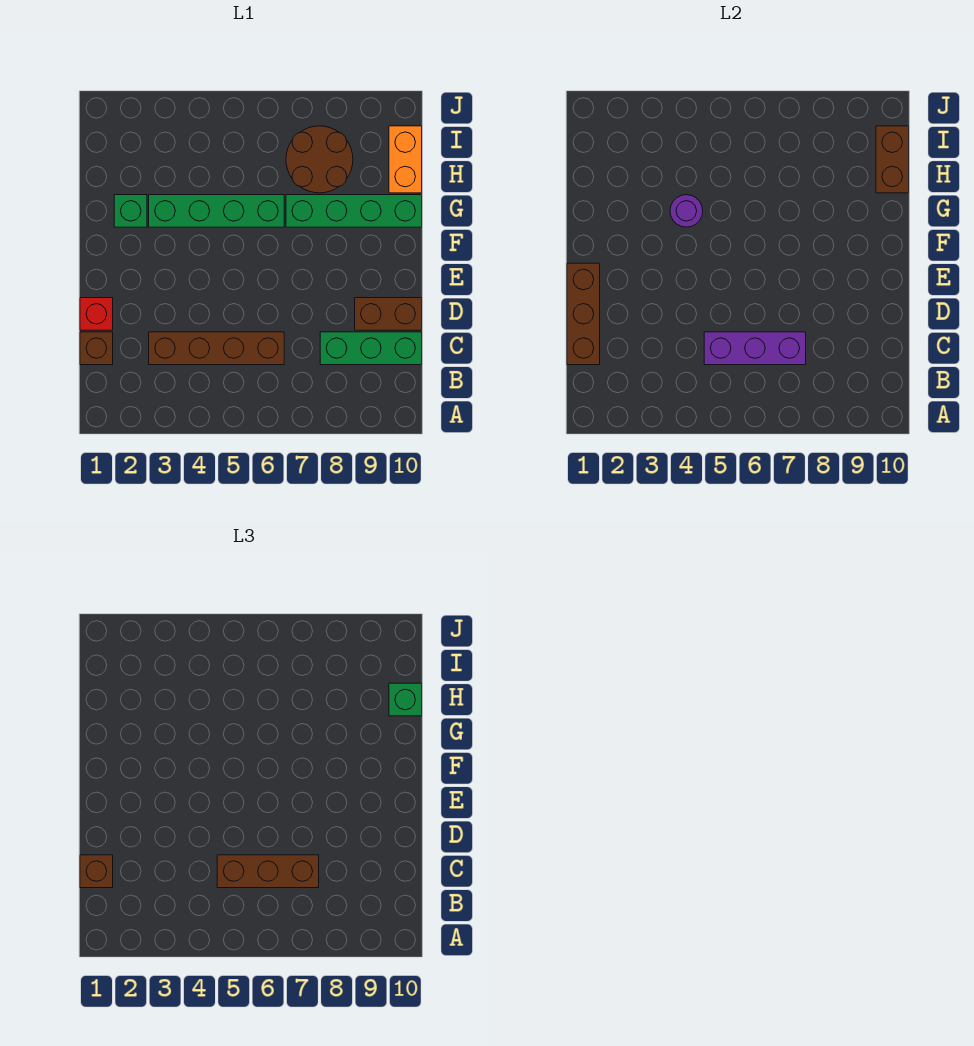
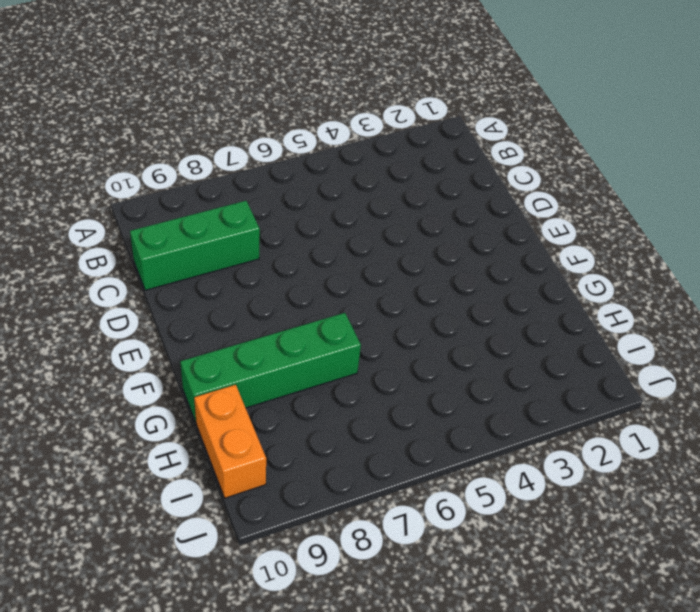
none -> brown brick C1 level 1
none -> brown brick C3:C6 level 1
none -> red brick D1 level 1

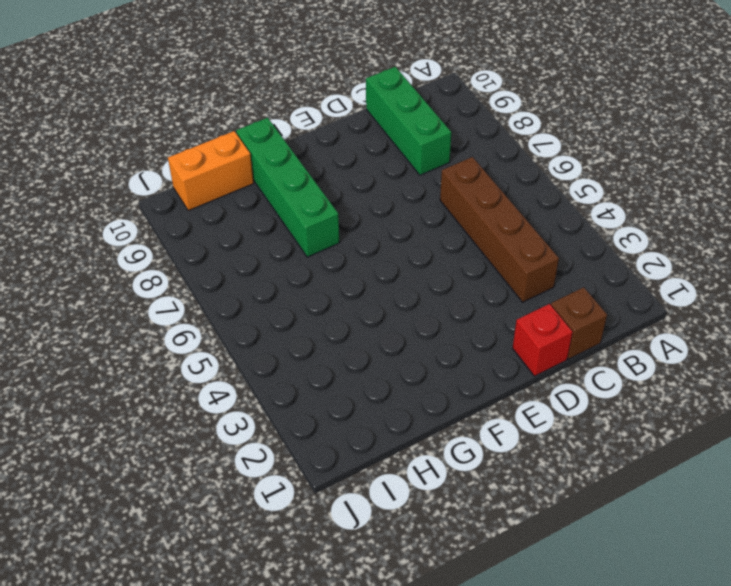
none -> brown brick D9:D10 level 1
none -> green brick G2 level 1
none -> green brick G3:G6 level 1

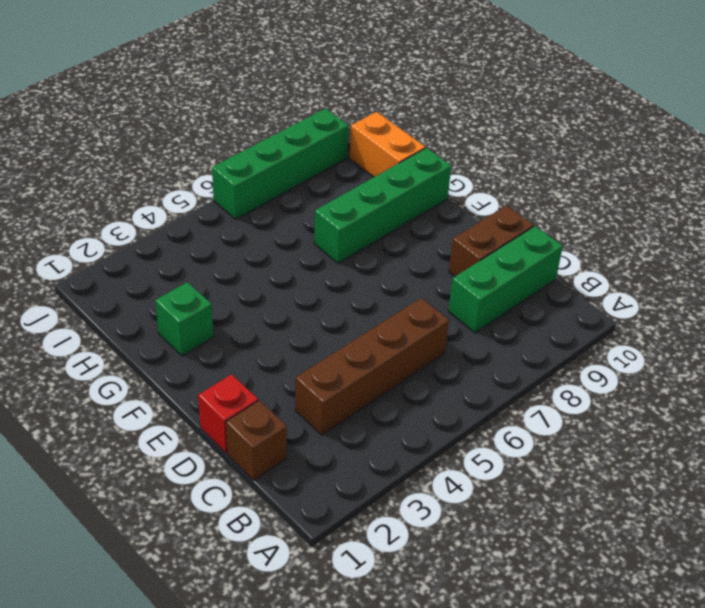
green brick J6:J9 level 1 -> green brick G3:G6 level 1
none -> brown round brick H7:I8 level 1
none -> brown brick C1:E1 level 2
none -> purple brick C5:C7 level 2

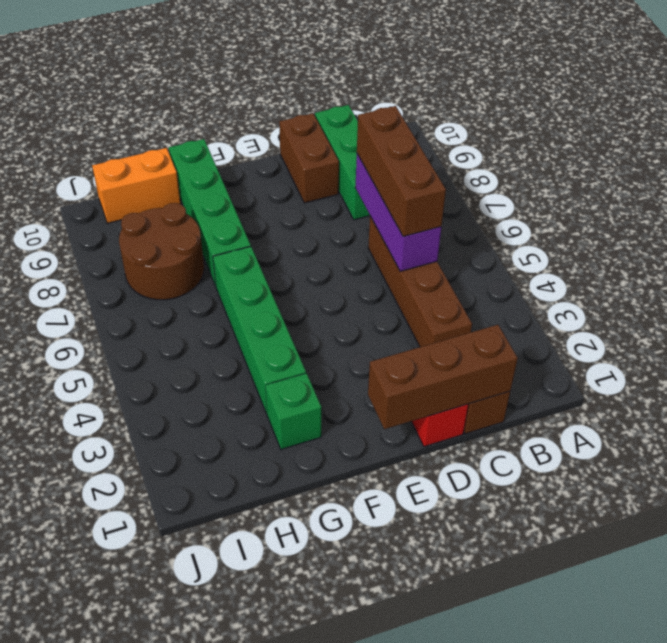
none -> purple round brick G4 level 2
none -> brown brick H10:I10 level 2
none -> brown brick C1 level 3

